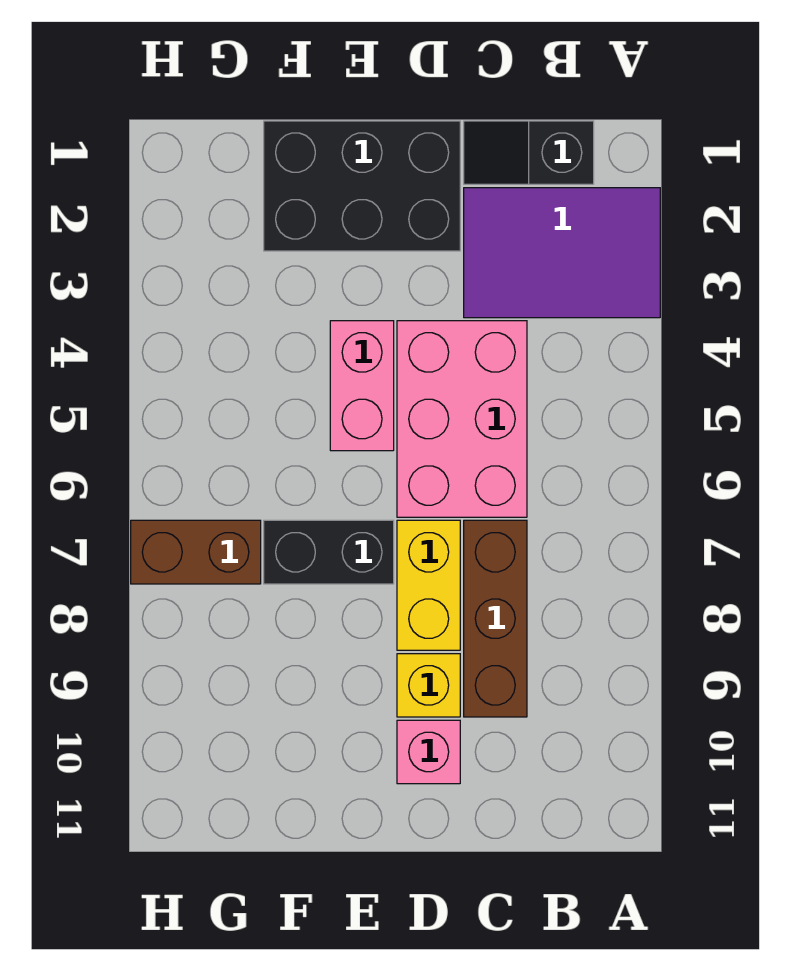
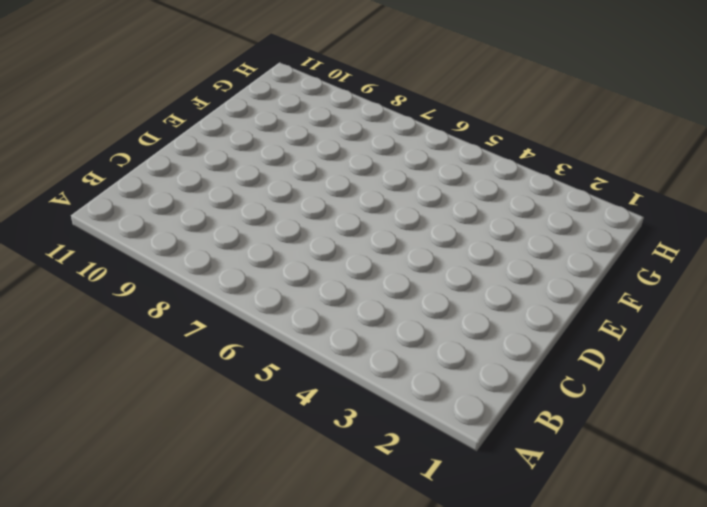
none -> purple tile A2:C3 level 1
none -> black slope B1:C1 level 1 top B

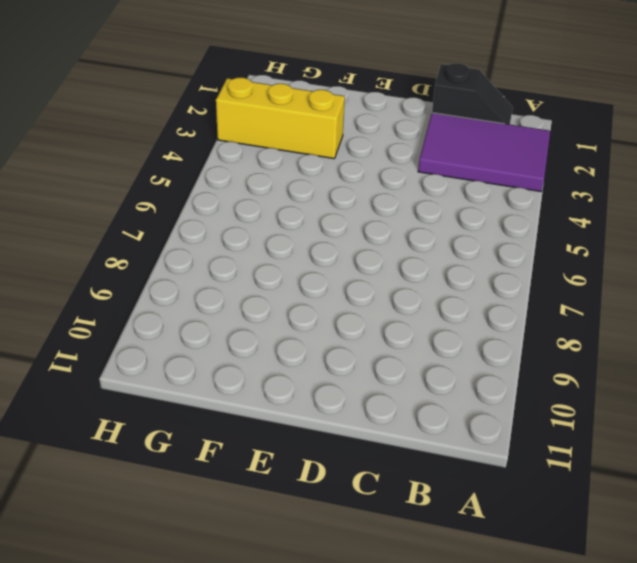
black slope B1:C1 level 1 top C -> black slope B1:C1 level 1 top B
yellow brick F3:H3 level 1 -> none
none -> pink brick C4:D6 level 1
none -> brown brick C7:C9 level 1

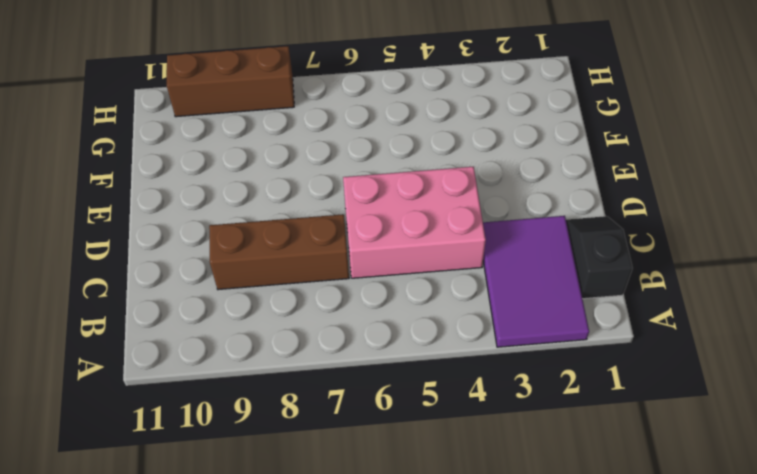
brown brick H8:H10 level 1 -> none
none -> black brick D1:F2 level 1
none -> yellow brick D7:D8 level 1

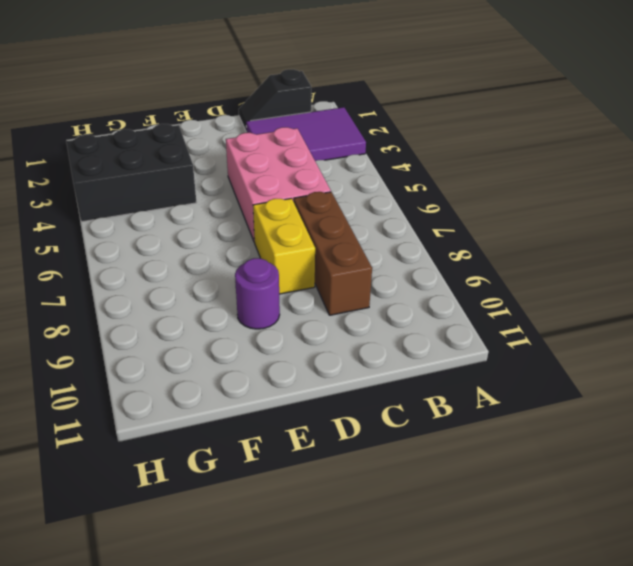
purple round brick E9 level 1 -> none
black brick F3:H4 level 1 -> black brick D1:F2 level 1
none -> yellow brick D9 level 1
none -> pink brick D10 level 1

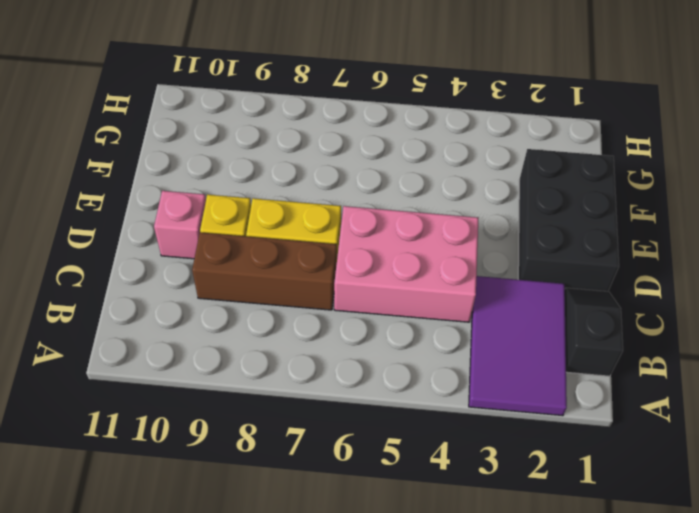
none -> pink brick E4:E5 level 1
none -> black brick E7:F7 level 1

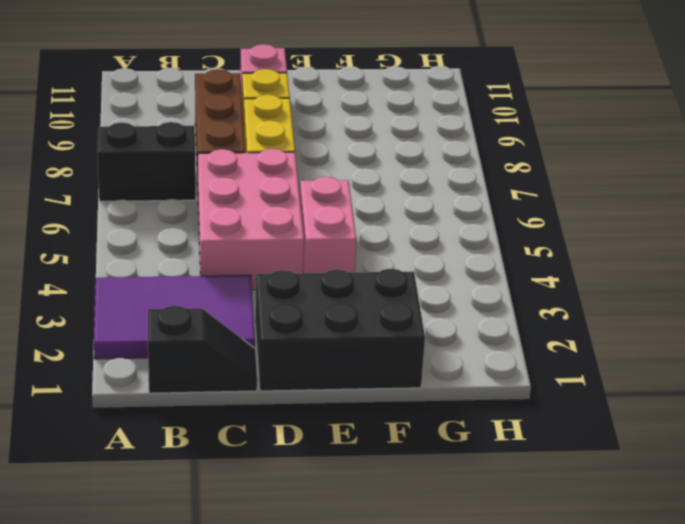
black brick A7:B7 level 1 -> black brick E7:F7 level 1
none -> brown brick G7:H7 level 1

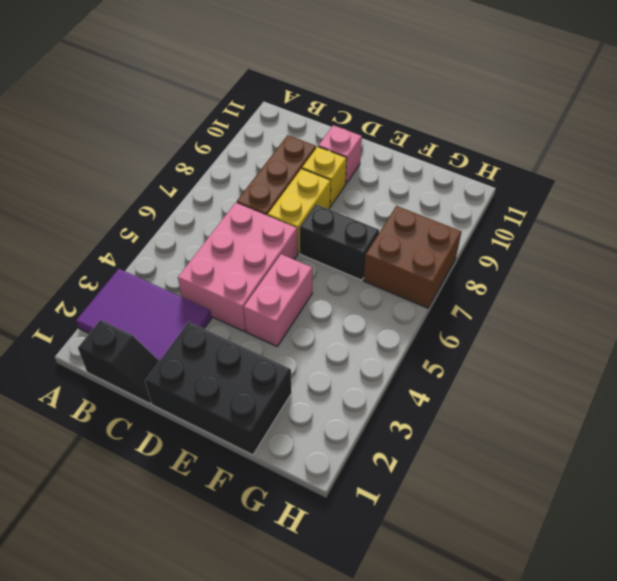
brown brick G7:H8 level 1 -> brown brick G7:H7 level 1

